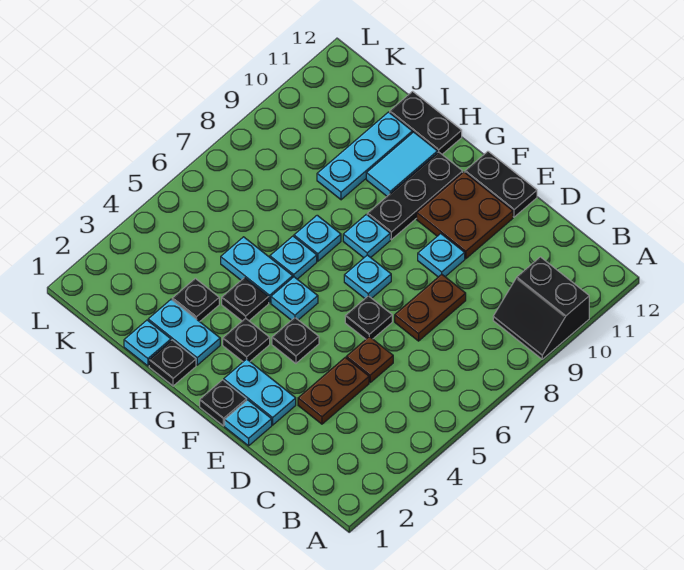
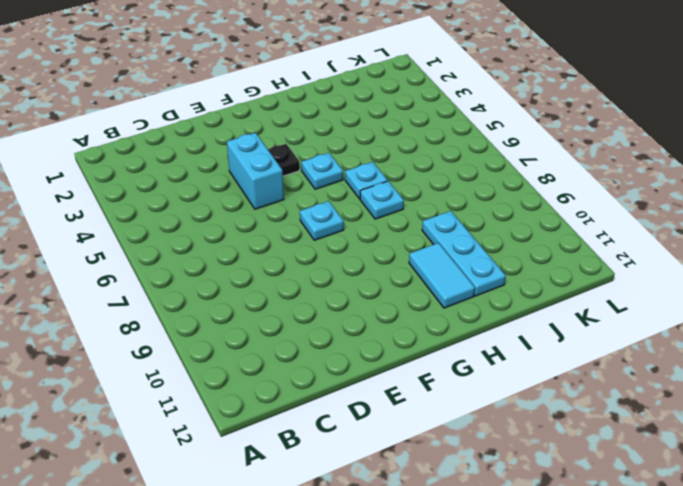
cyan brick E4:E5 level 1 -> none
none -> black slope A9:B10 level 1 top 10
none -> brown plate D3:D4 level 1
none -> brown plate D5 level 1

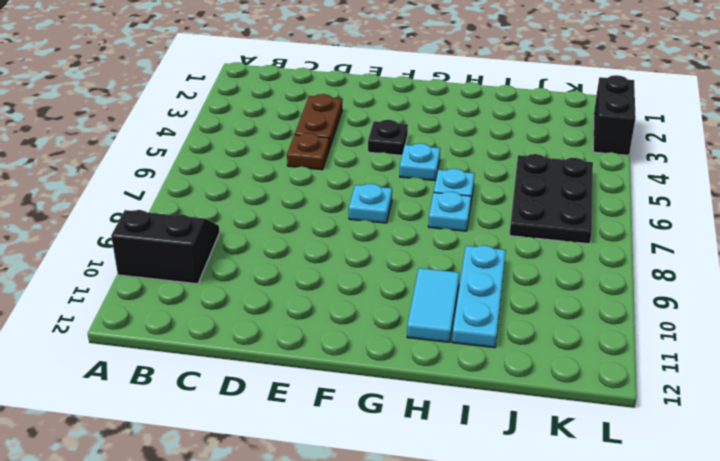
black plate J5:K7 level 1 -> none
black brick L2:L3 level 1 -> none
none -> brown plate D7:D8 level 1
none -> cyan plate E1 level 1
none -> cyan plate E2:F2 level 1

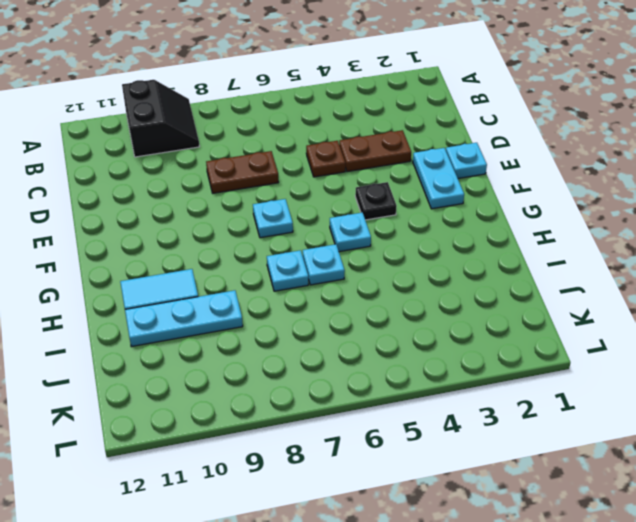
none -> black plate E6 level 1
none -> cyan plate E9 level 1
none -> brown plate E10:F11 level 1

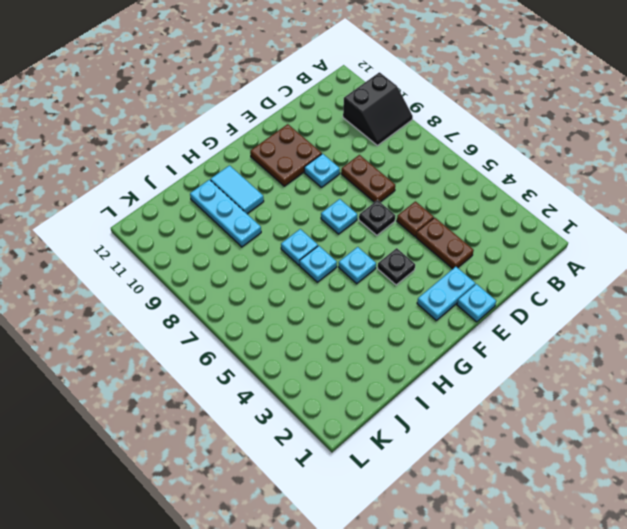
none -> black plate E12:F12 level 1
none -> black plate F1 level 1
none -> black plate G3 level 1

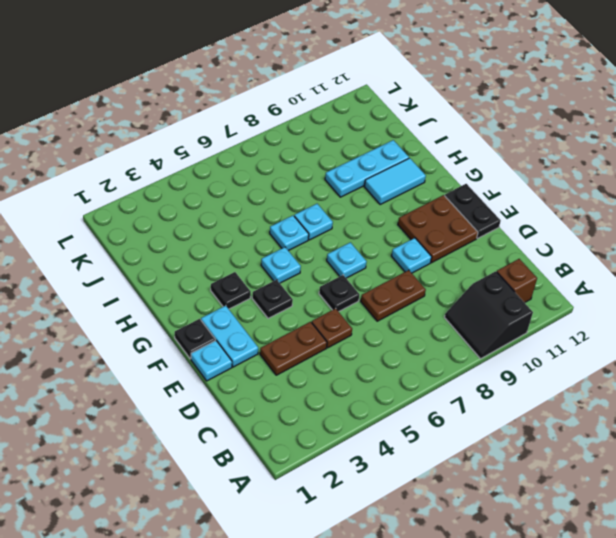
brown brick B11 level 1 -> none
none -> cyan plate G8 level 1
none -> black plate G9:G11 level 1
none -> black plate H1 level 1

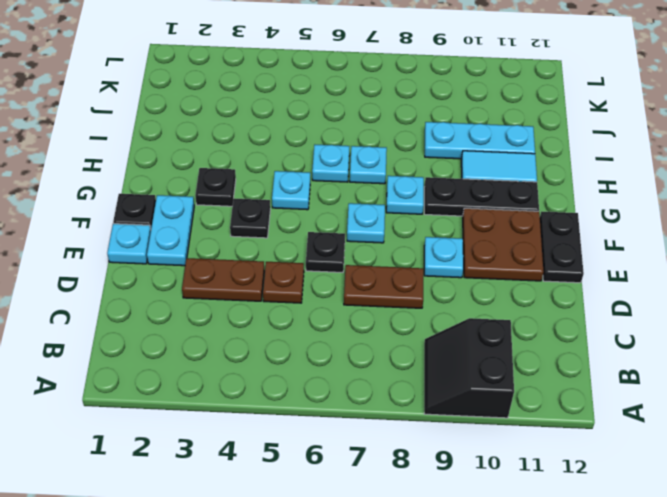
none -> black plate H1 level 1
none -> cyan plate H2:I2 level 1
none -> black plate H4 level 1

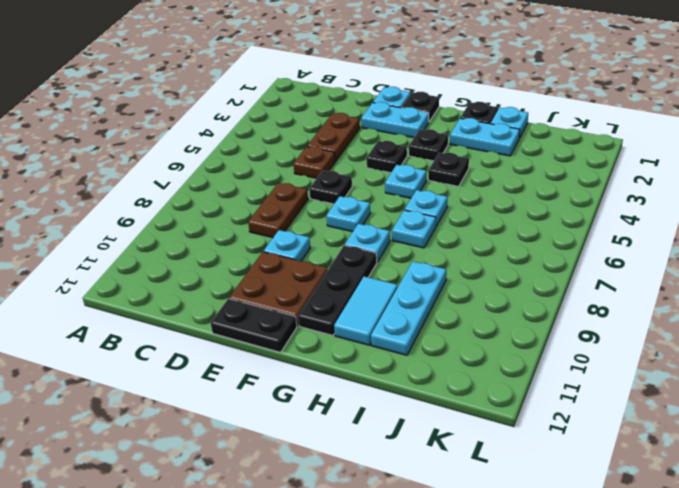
none -> black slope A9:B10 level 1 top 10
none -> cyan plate H5:I5 level 1
none -> black plate H12:I12 level 1

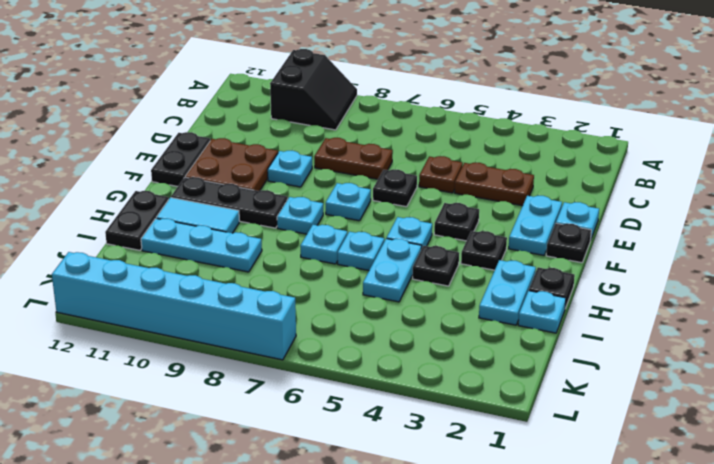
cyan brick L7:L12 level 1 -> none
none -> black plate I3 level 1

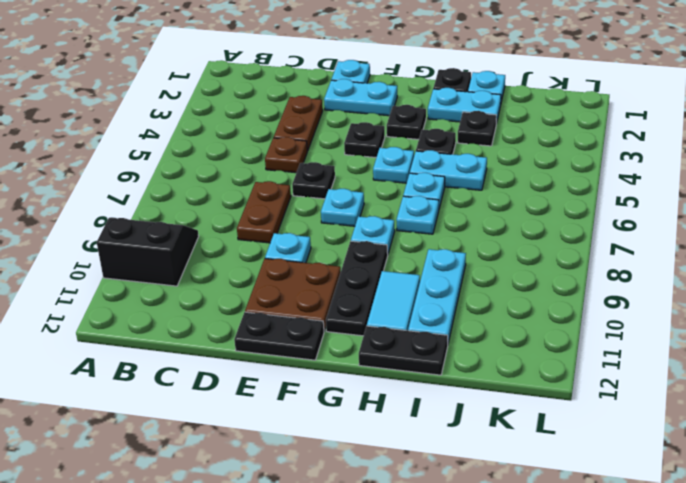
none -> black plate F1 level 1

